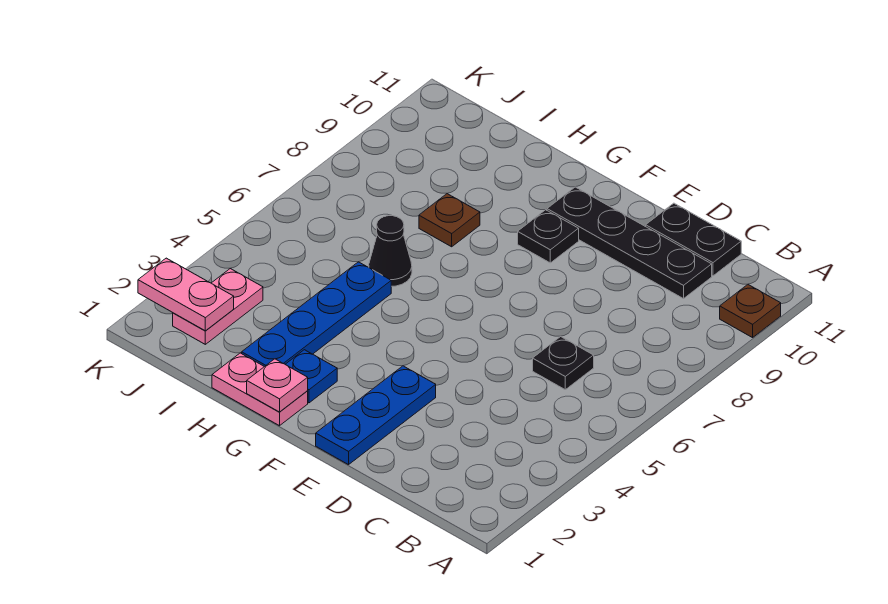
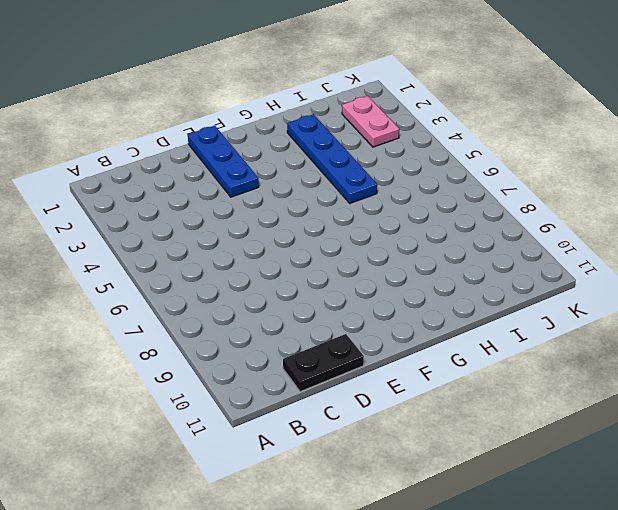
none -> brown plate A10 level 1
none -> black plate C6 level 1
none -> black plate C10:F10 level 1

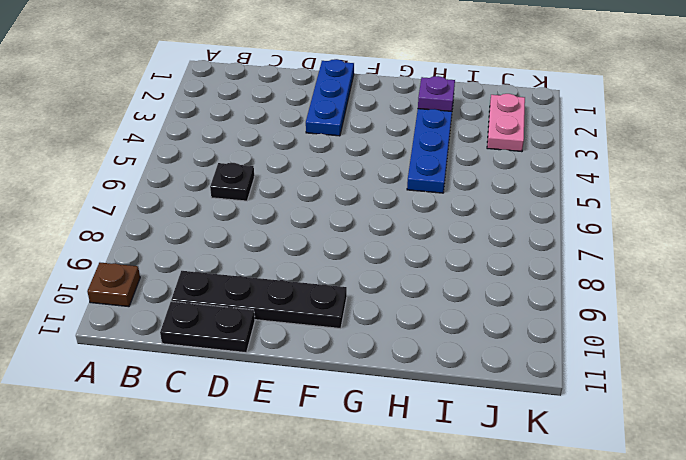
purple plate H2 level 2 -> none
none -> black plate F9 level 1
none -> pink plate G1:H1 level 1
none -> blue plate G2 level 1

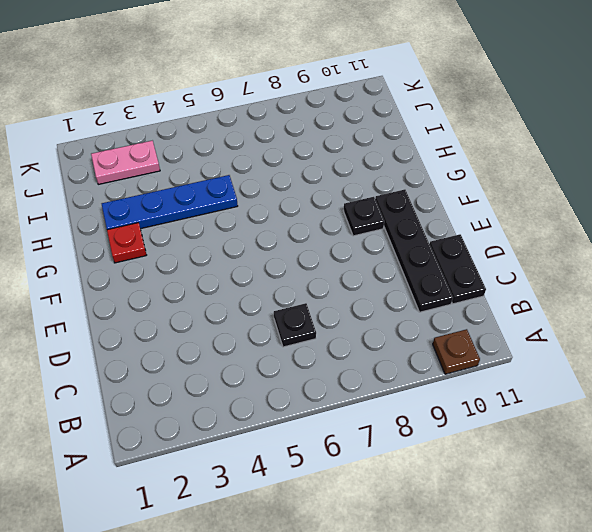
red plate G2 level 1 -> blue plate G2 level 1
none -> blue plate E1:E3 level 1
none -> pink plate G1:H1 level 1
none -> black cone H6 level 1

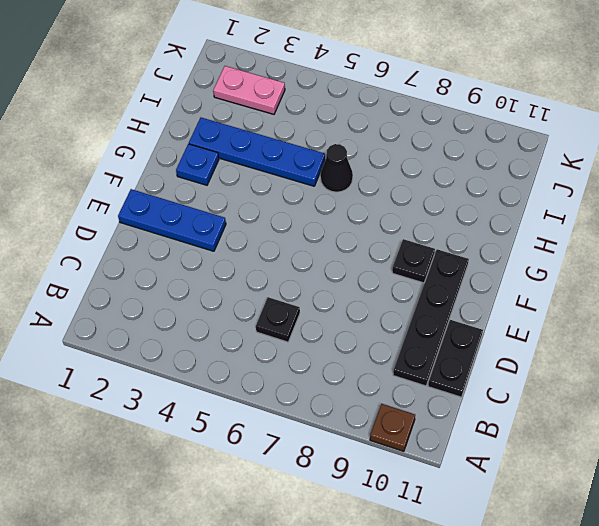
none -> pink plate G1:H1 level 1
none -> brown plate H8 level 1
none -> pink plate G1 level 2

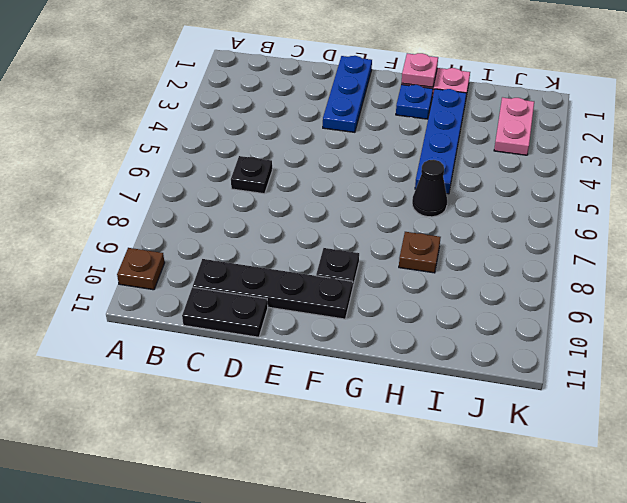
none -> pink plate J2:K2 level 2

